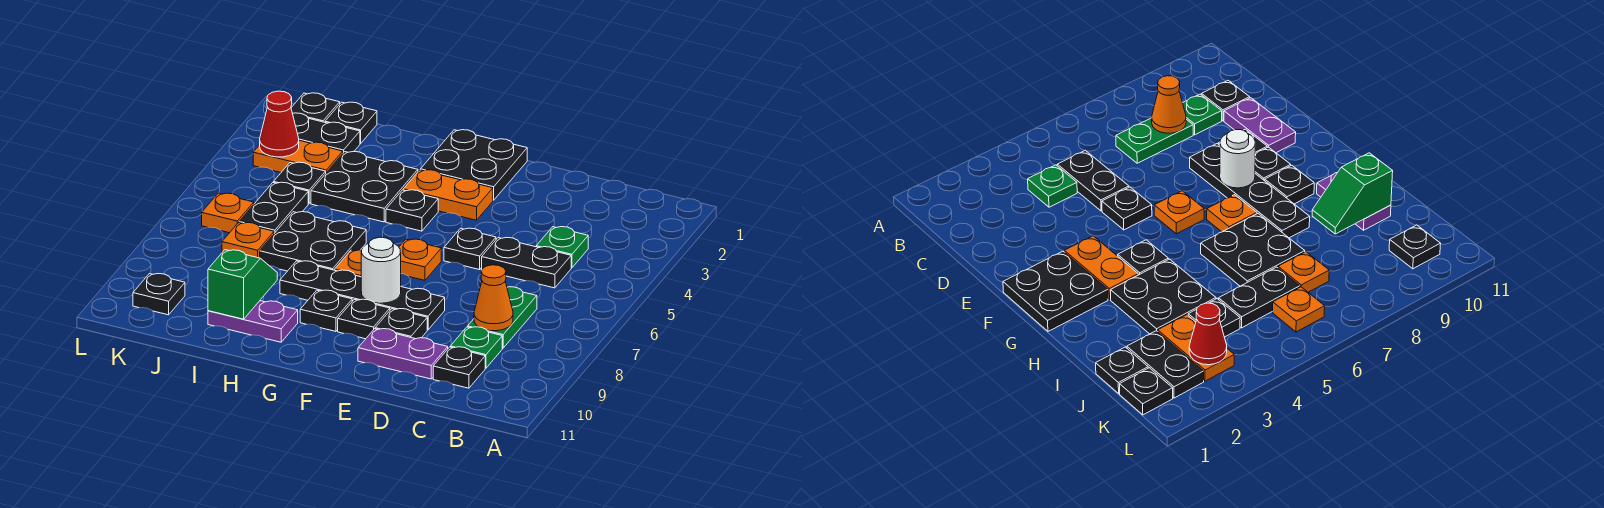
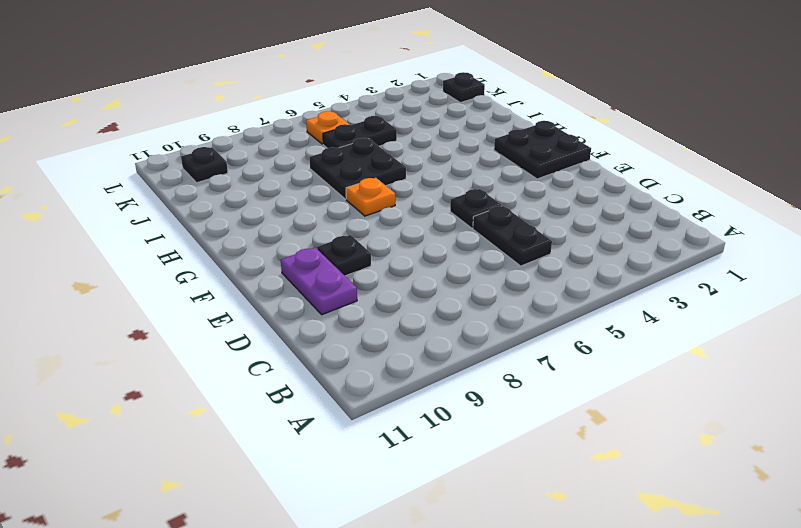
none -> green plate C4 level 1
none -> green plate C7:C8 level 1
none -> green plate C9 level 1
none -> black plate C10 level 1

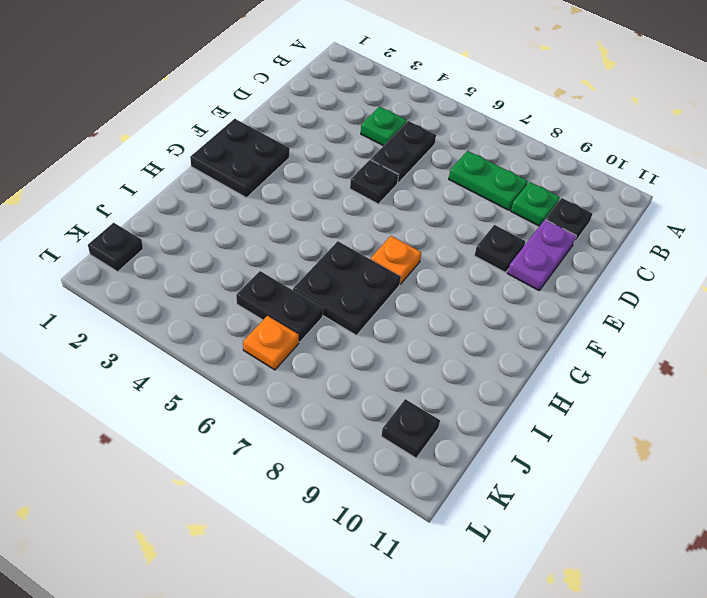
none -> black plate E8:H8 level 1
none -> orange plate F3:G3 level 1
none -> orange plate F6 level 1
none -> black plate F9 level 1

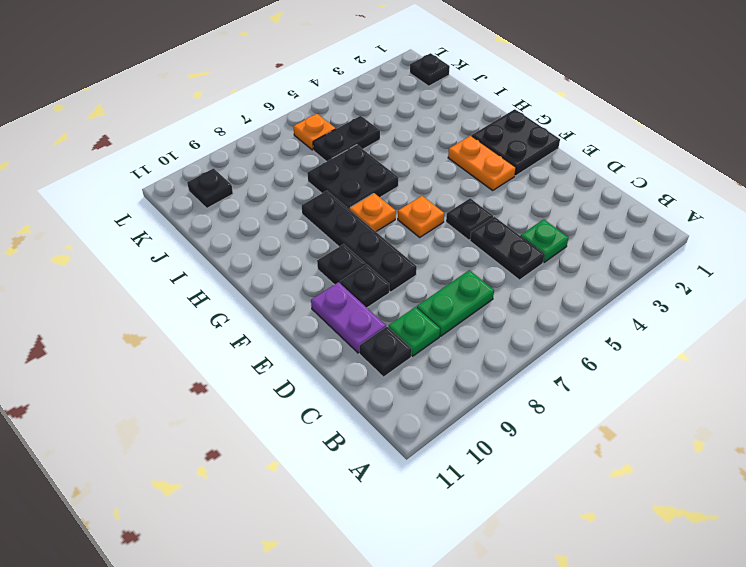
none -> black plate G4 level 1
none -> black plate G9 level 1
none -> black plate H3:I4 level 1
none -> purple plate H10:I10 level 1

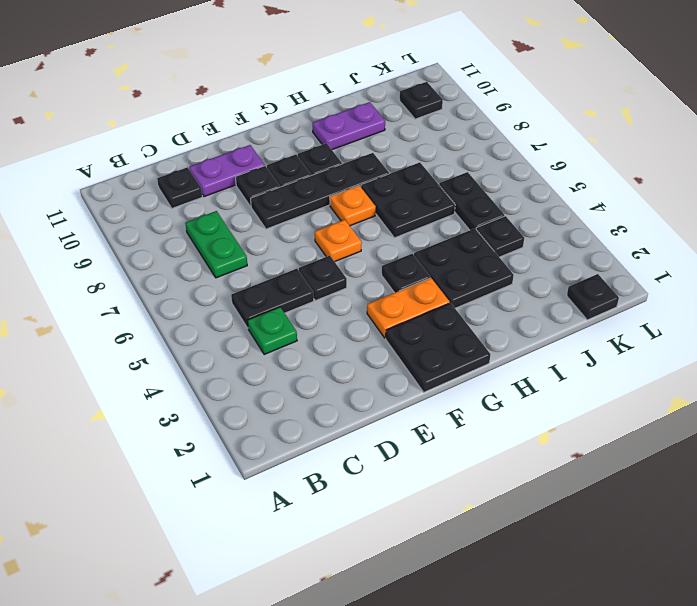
none -> green plate C9 level 1
none -> black plate J1 level 1
none -> black plate J2:K2 level 1
none -> orange plate J3:K3 level 1

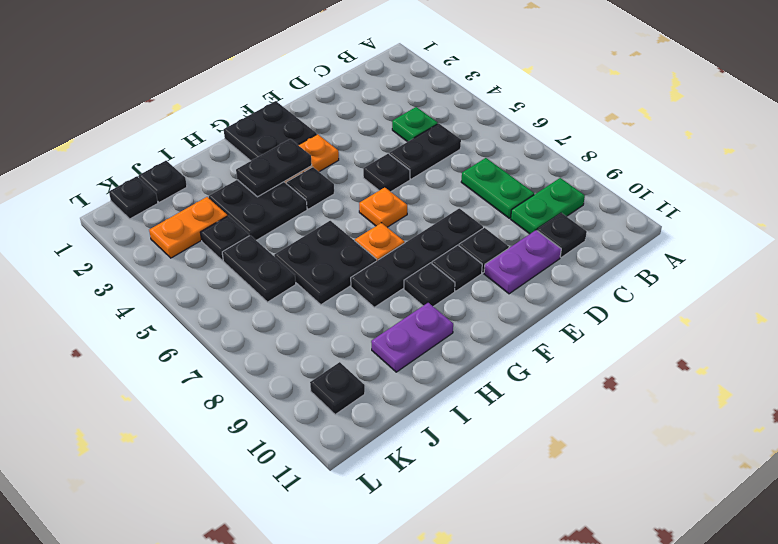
green plate B9:C9 level 1 -> green plate C9 level 1
black plate G3:H3 level 2 -> black plate J2:K2 level 1
none -> orange plate J7 level 1
none -> orange plate K6 level 1
none -> orange cone C8 level 2
none -> white round brick F8 level 2

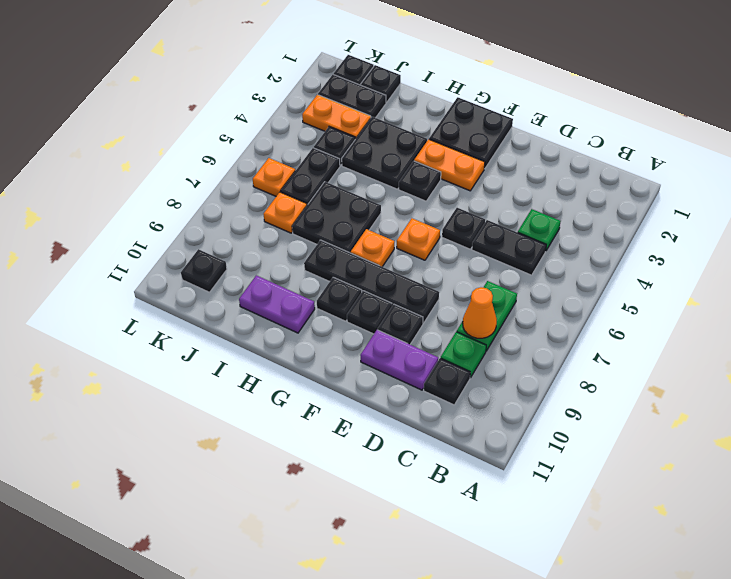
none -> white round brick F8 level 2
none -> green slope I9:I10 level 2 top 10
none -> red cone K3 level 2

